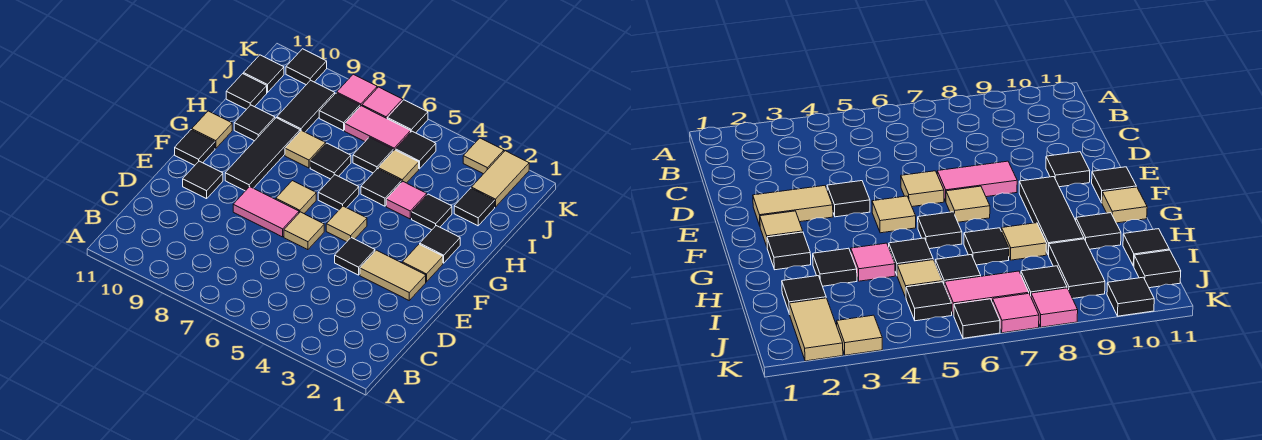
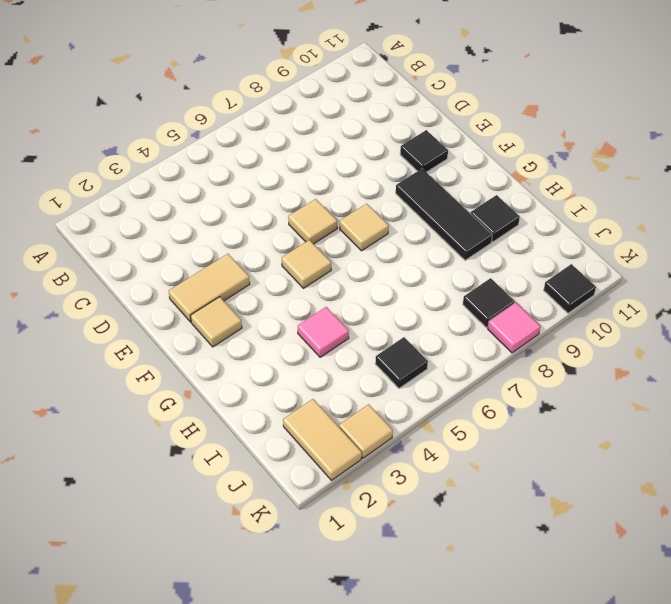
none -> black tile E4 level 1
none -> pink tile E7:E8 level 1
none -> black tile F11 level 1
none -> black tile G2 level 1

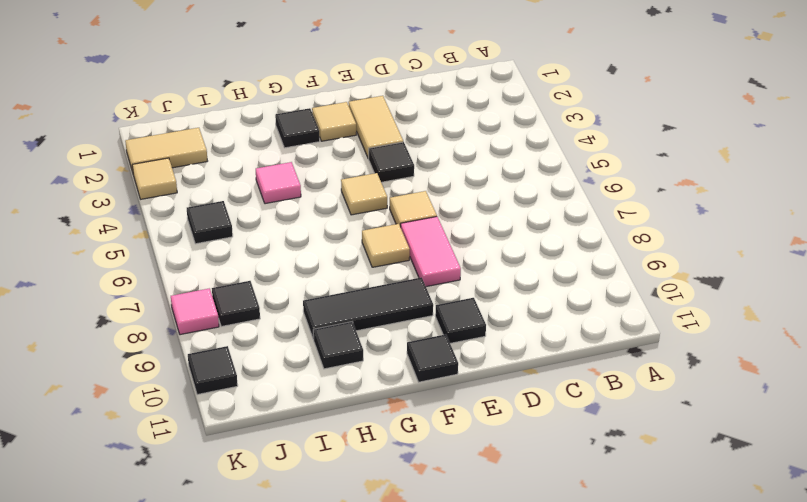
none -> black tile G6 level 1
none -> tan tile G11 level 1
none -> black tile H3 level 1
none -> black tile H5 level 1

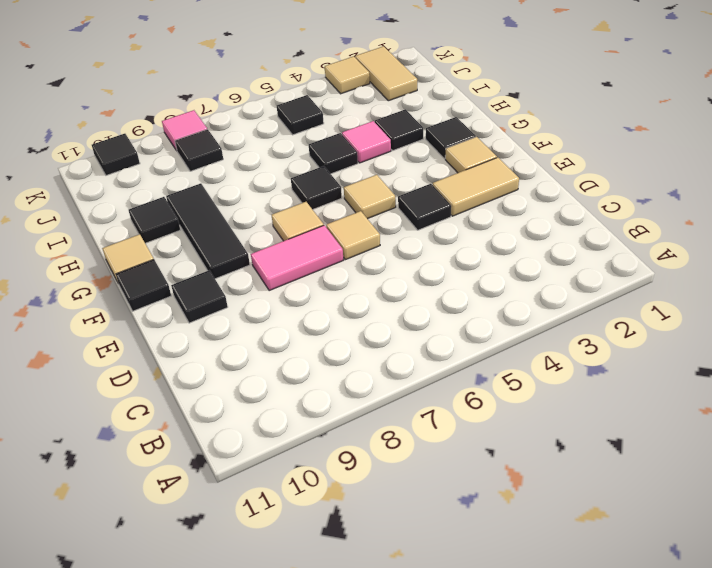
none -> black tile H7 level 1
none -> tan tile H8 level 1
none -> black tile I2 level 1
none -> tan tile I5 level 1

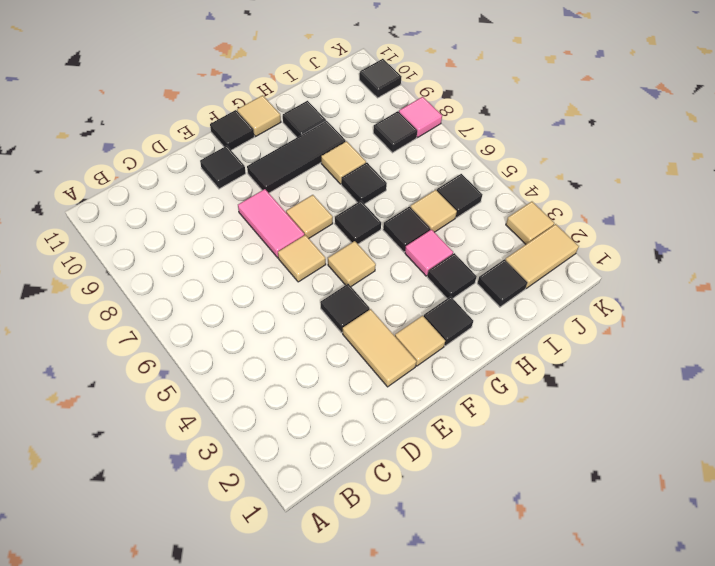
none -> black tile I6 level 1
none -> black tile I9:J9 level 1
none -> black tile I11 level 1
none -> pink tile J6:J7 level 1

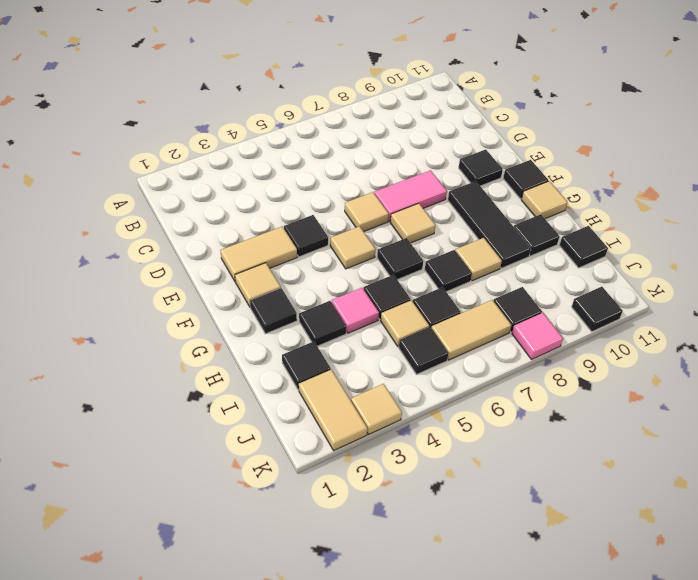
tan tile J6:J7 level 1 -> pink tile J6:J7 level 1
none -> black tile I9:J9 level 1
none -> black tile J11 level 1
none -> black tile K6 level 1
none -> pink tile K7 level 1

